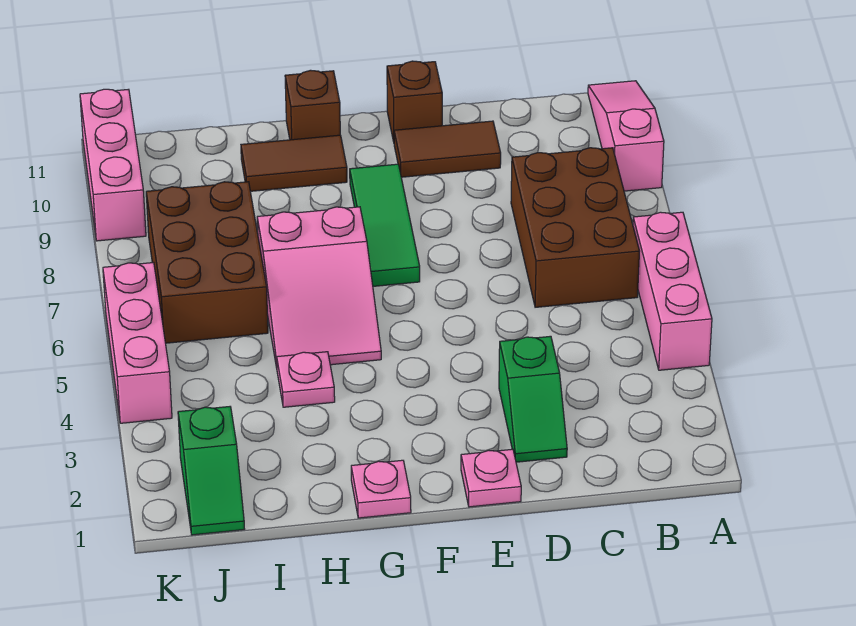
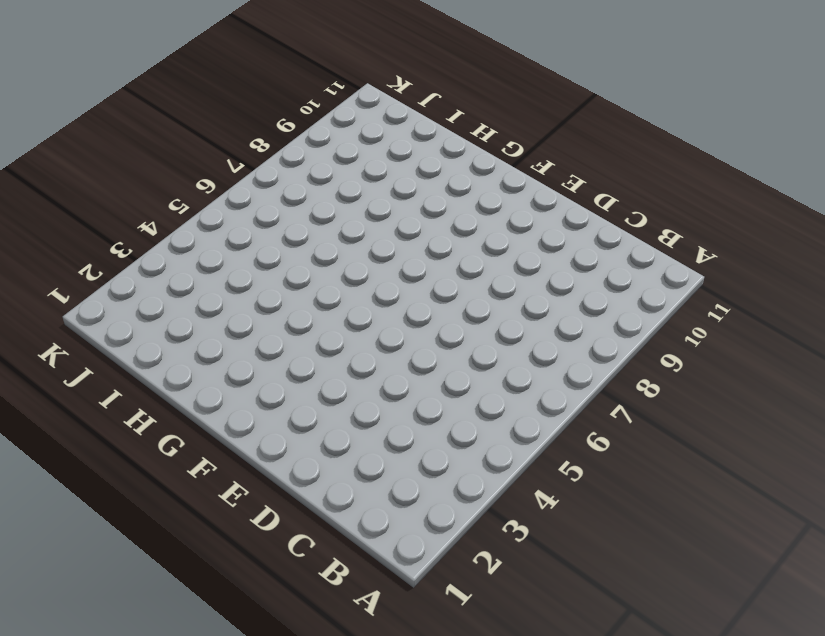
none -> pink brick A4:A6 level 1
none -> pink slope A9:A11 level 1 top 9
none -> brown brick B6:C8 level 1

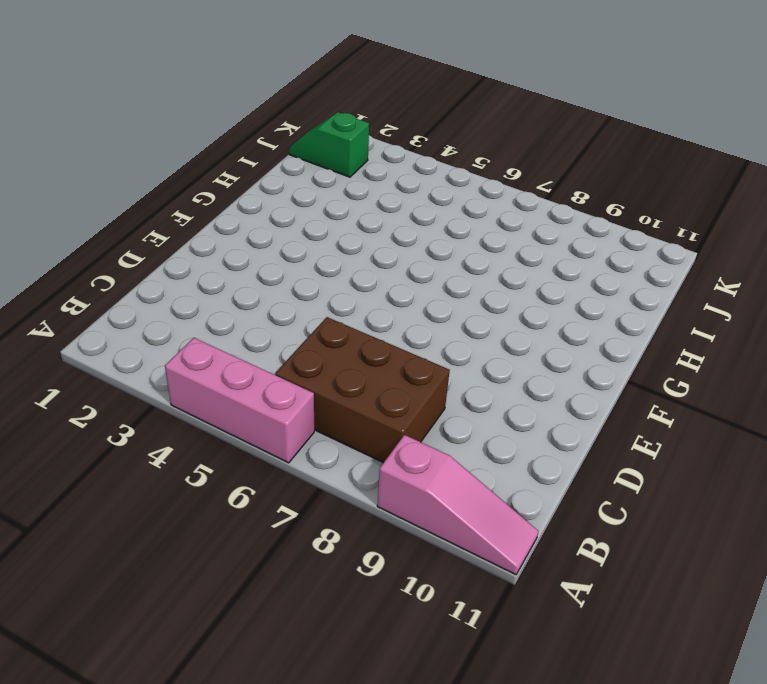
none -> green slope D2:D3 level 1 top 3
none -> brown tile D10:E10 level 1
none -> pink plate E1 level 1

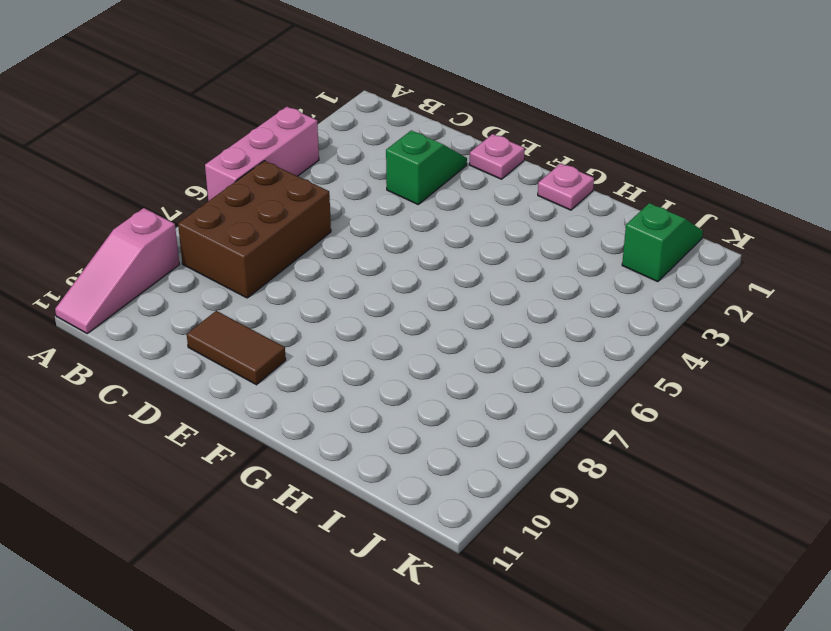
none -> brown brick E11 level 1
none -> green tile F7:F9 level 1
none -> pink slope G5:H7 level 1 top 7

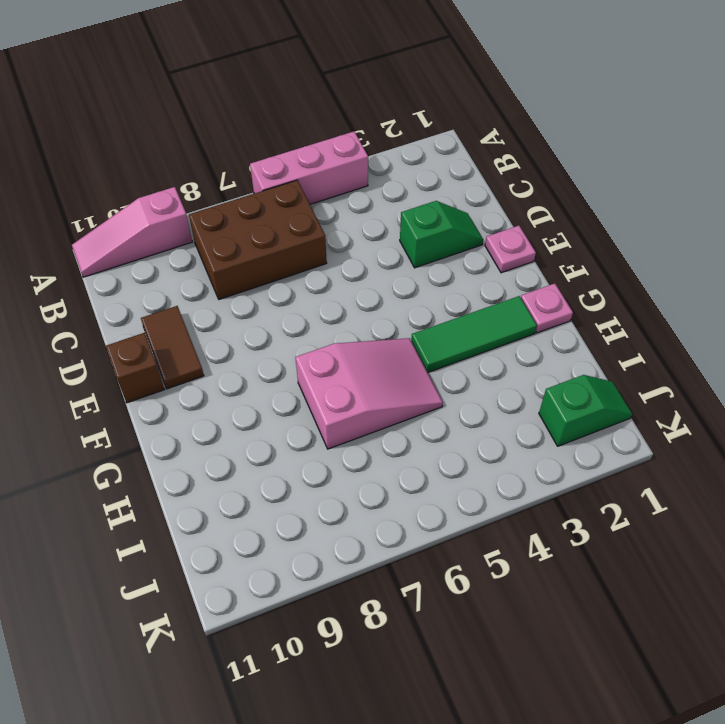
green tile G2:G4 level 1 -> green tile F7:F9 level 1
none -> brown tile G10:H10 level 1
none -> brown brick G11 level 1
none -> pink plate H4 level 1

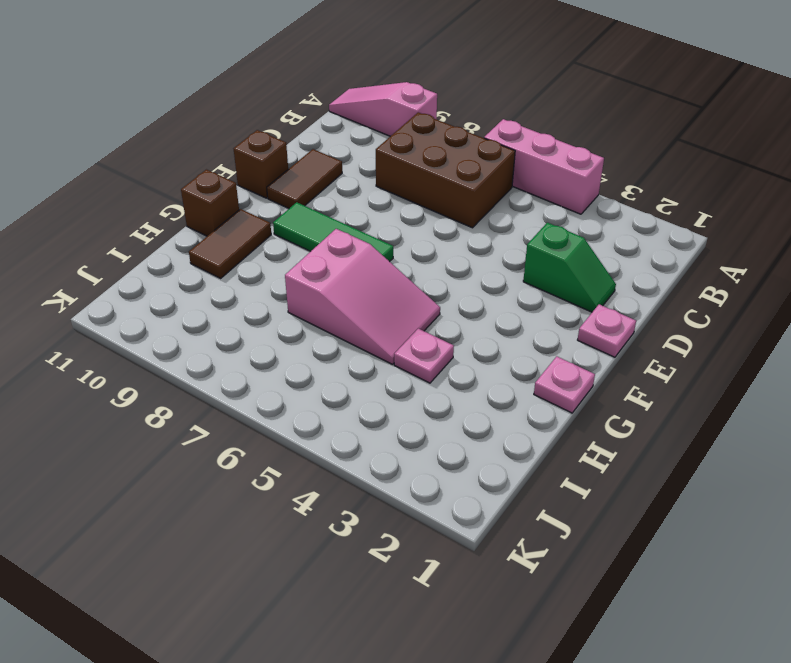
none -> brown brick I6:J8 level 1
none -> green slope J1:J2 level 1 top 2
none -> pink brick K4:K6 level 1

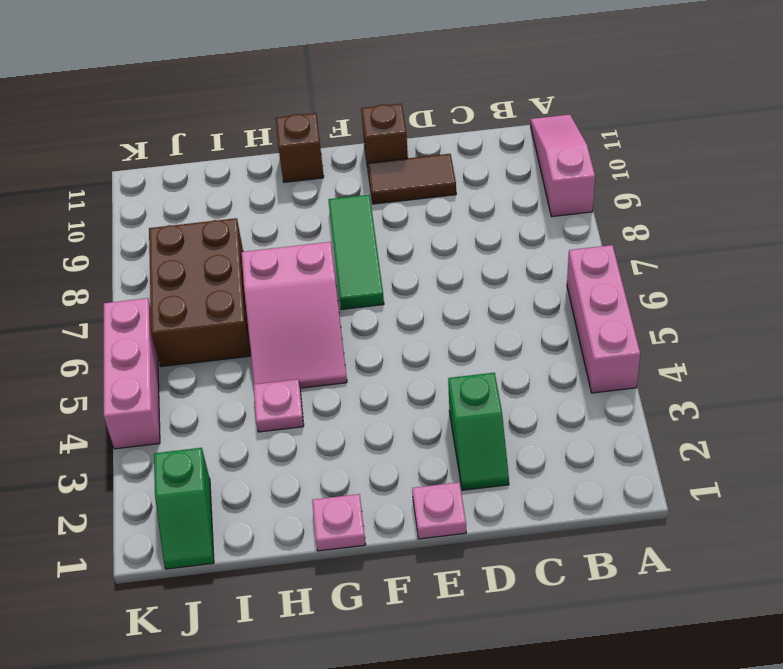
none -> brown brick B6:C8 level 1
none -> brown tile G10:H10 level 1
none -> pink brick K9:K11 level 1

